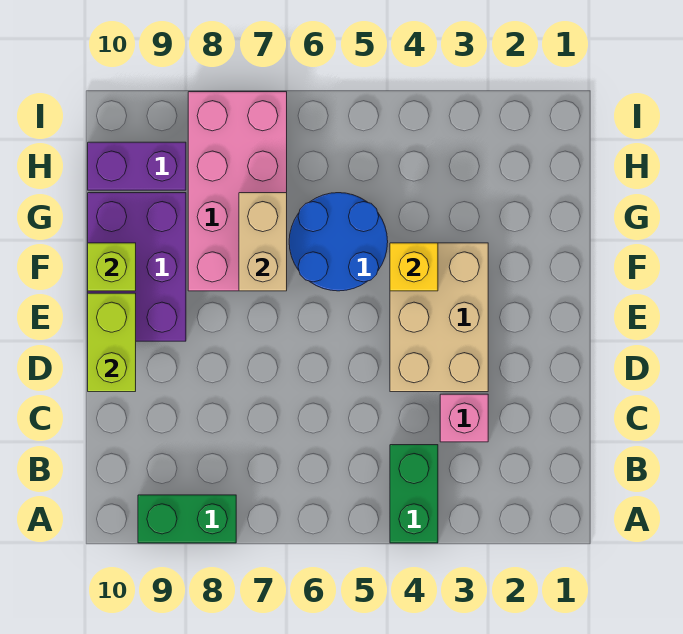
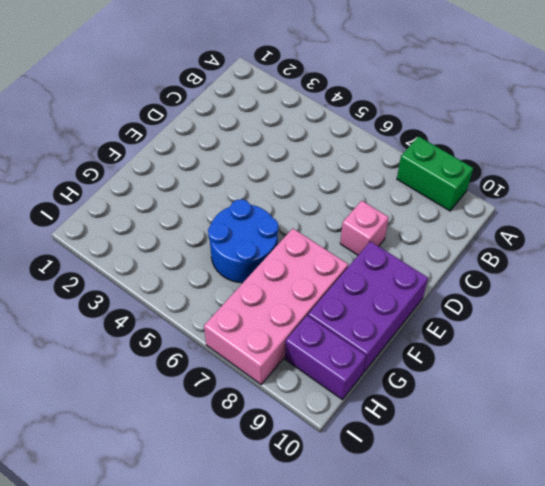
pink brick D8 level 1 -> pink brick C3 level 1
none -> green brick A4:B4 level 1
none -> tan brick D3:F4 level 1
none -> lime brick D10:E10 level 2

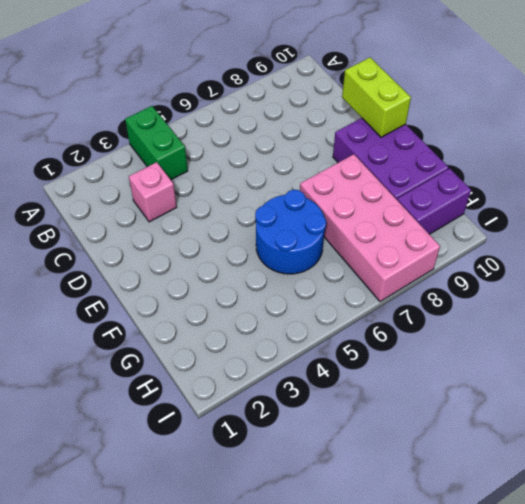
none -> green brick A8:A9 level 1
none -> tan brick D3:F4 level 1
none -> yellow brick F4 level 2

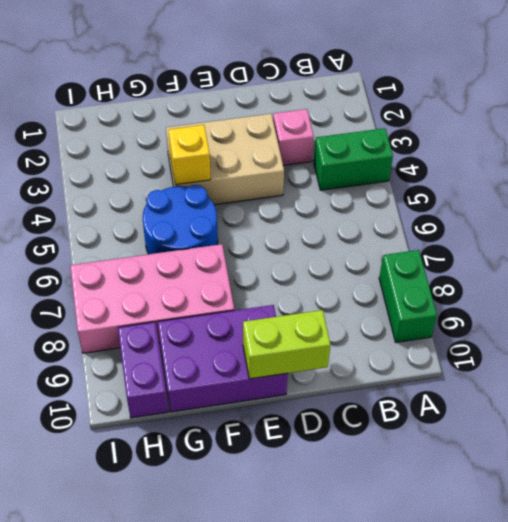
none -> tan brick F7:G7 level 2
none -> lime brick F10 level 2

